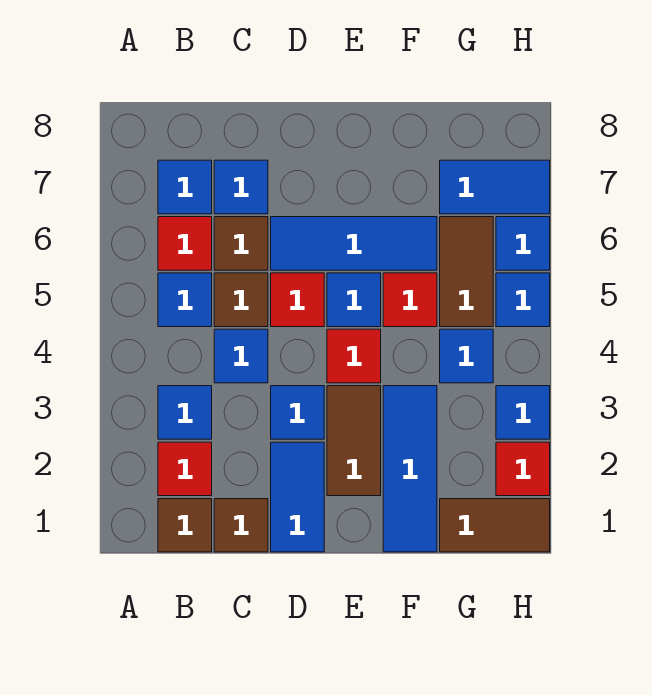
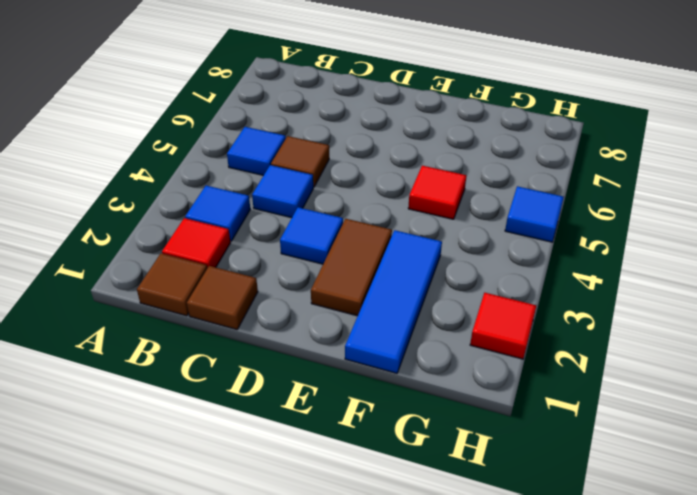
none -> red tile B6 level 1
none -> blue tile B7 level 1
none -> brown tile C6 level 1

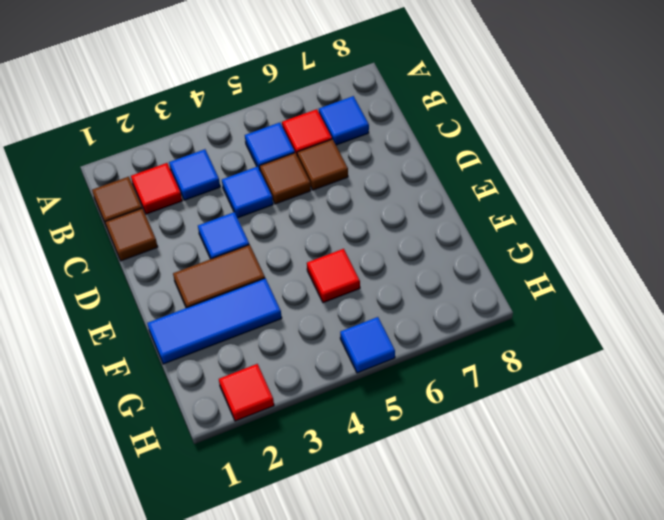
none -> blue tile C7 level 1
none -> blue tile D1:D2 level 1
none -> red tile D5 level 1

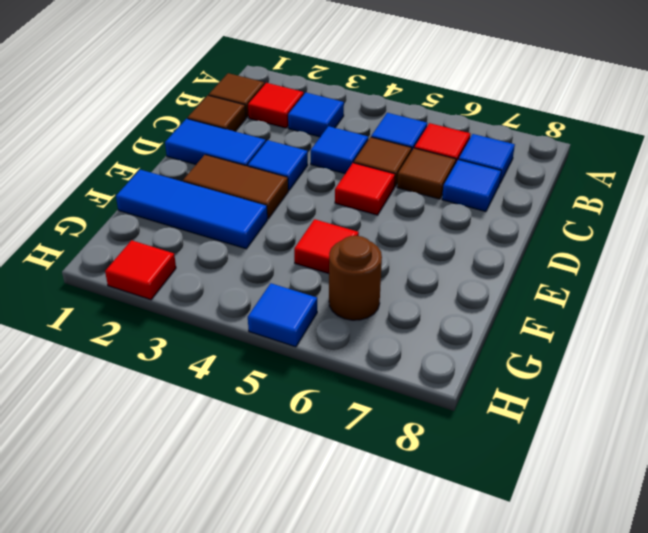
brown round brick G6 level 1 -> brown tile G5:G6 level 1
none -> blue tile D6:F6 level 1
none -> red tile E4 level 1
none -> blue tile E5 level 1

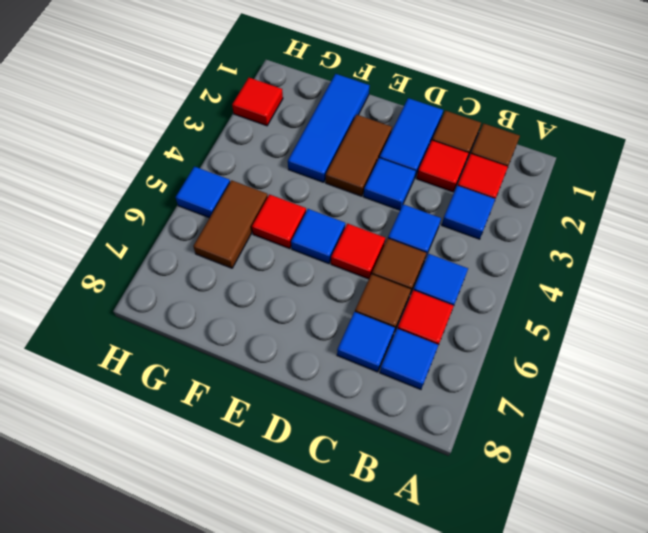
red tile C2 level 1 -> red tile E4 level 1
none -> blue tile D6:F6 level 1
none -> brown tile G1:H1 level 1
none -> blue tile G4 level 1

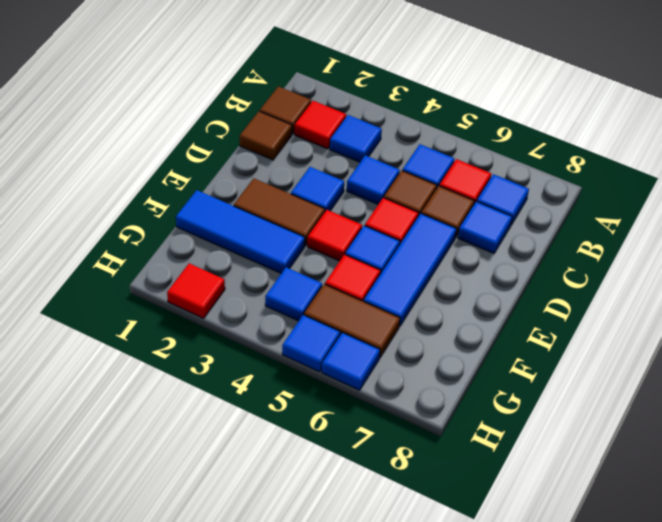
none -> blue tile D1:D2 level 1
none -> brown tile G1:H1 level 1
none -> blue tile G7:H7 level 1

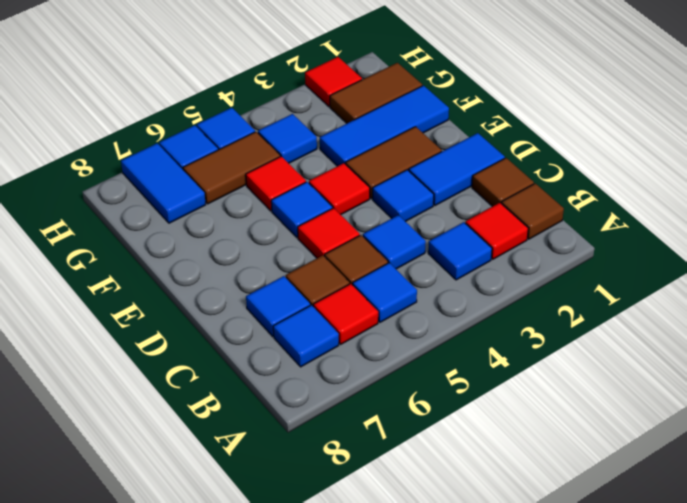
brown tile G1:G2 level 1 -> brown tile G1:H1 level 1
none -> blue tile D6:F6 level 1
none -> blue tile H3 level 1

